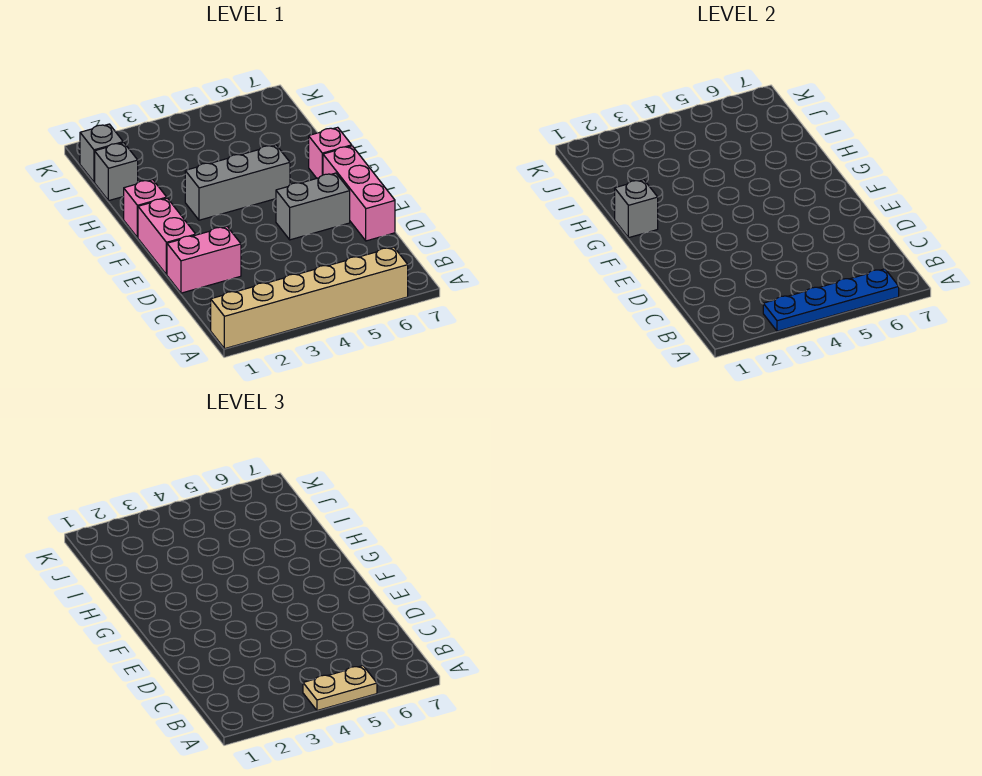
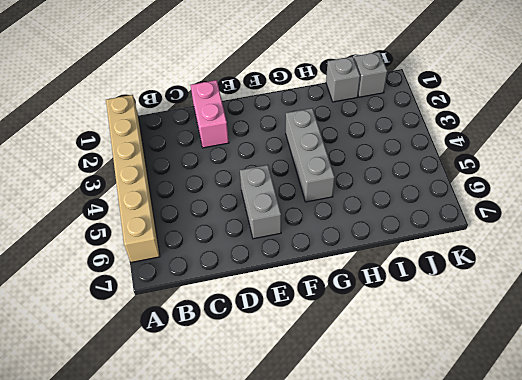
none -> pink brick D7:F7 level 1
none -> pink brick E1:F1 level 1
none -> pink brick G1 level 1

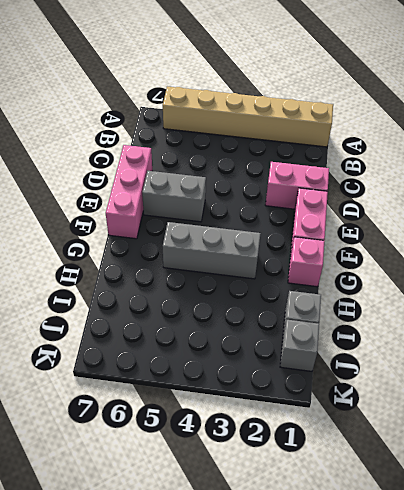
none -> pink brick G7 level 1
none -> blue plate A3:A6 level 2
none -> grey brick G1 level 2

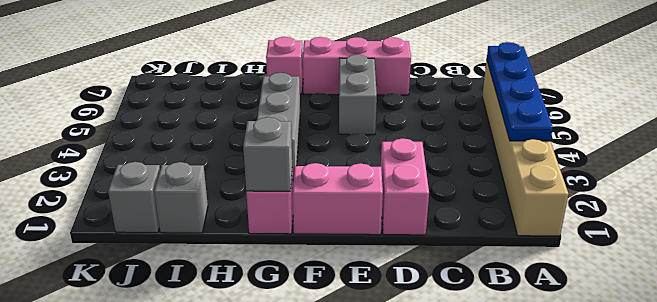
none -> tan plate A4:A5 level 3

